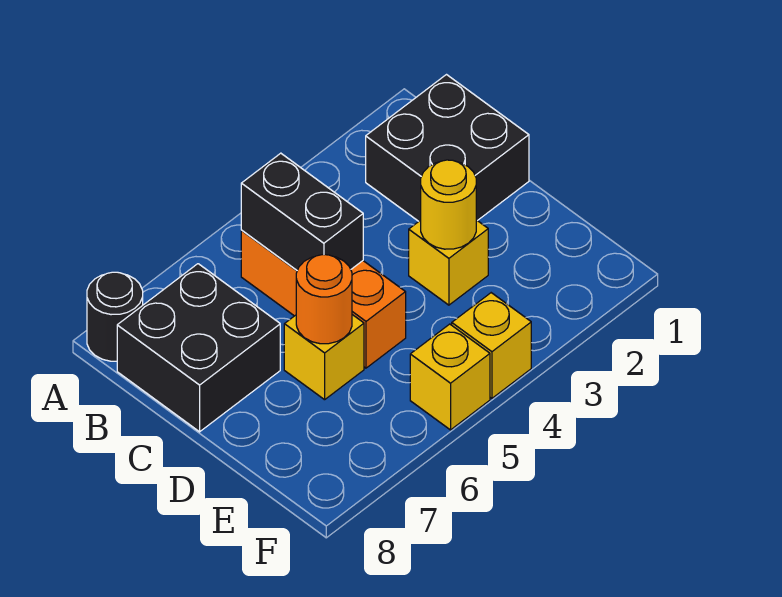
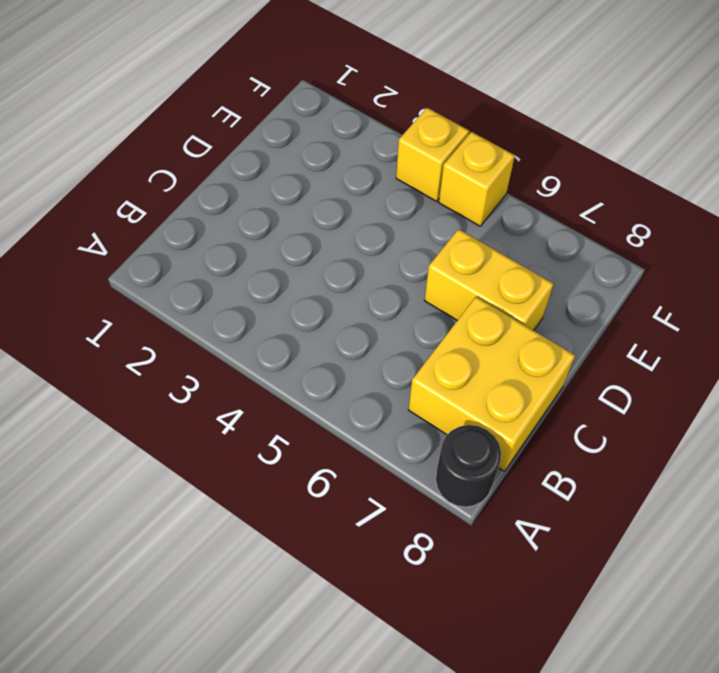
yellow brick B7:C8 level 1 -> black brick B7:C8 level 1
yellow brick D6:D7 level 1 -> yellow brick D6 level 1
none -> black brick B1:C2 level 1
none -> orange brick B5:D5 level 1

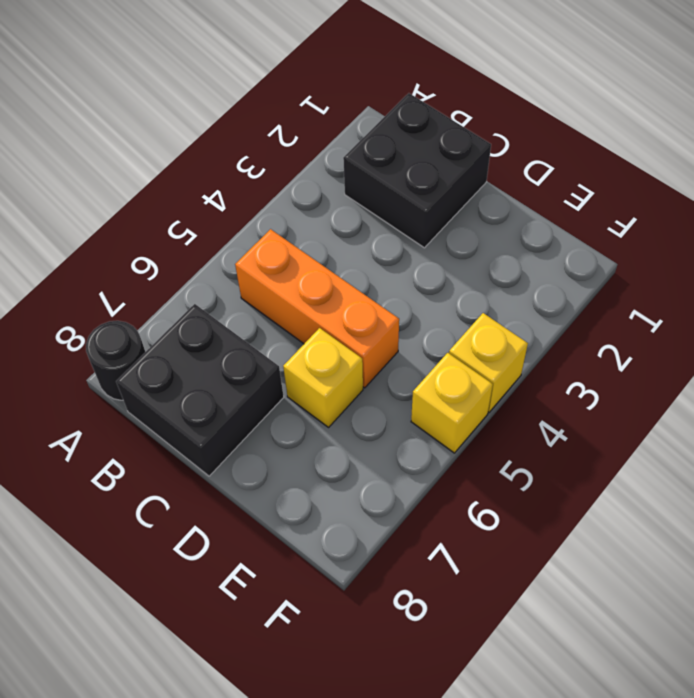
none -> yellow brick D3 level 1
none -> black brick B5:C5 level 2

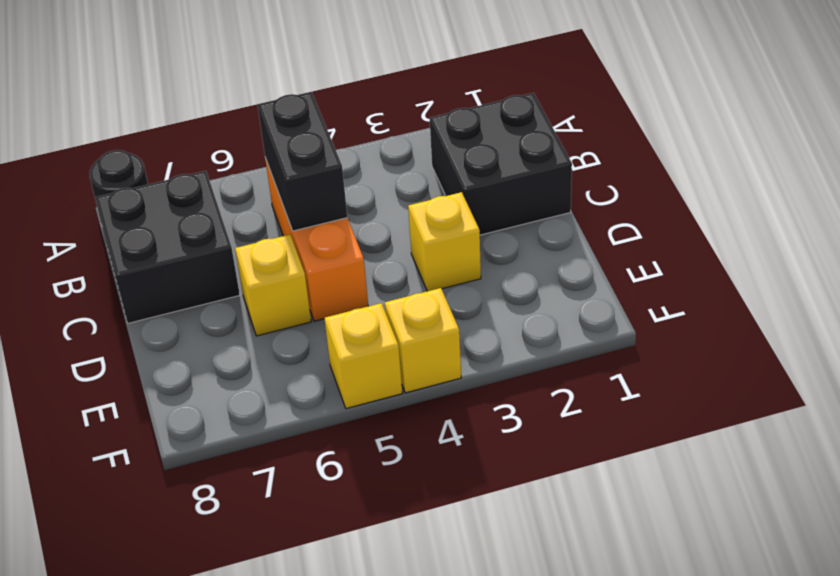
none -> yellow round brick D3 level 2
none -> orange round brick D6 level 2

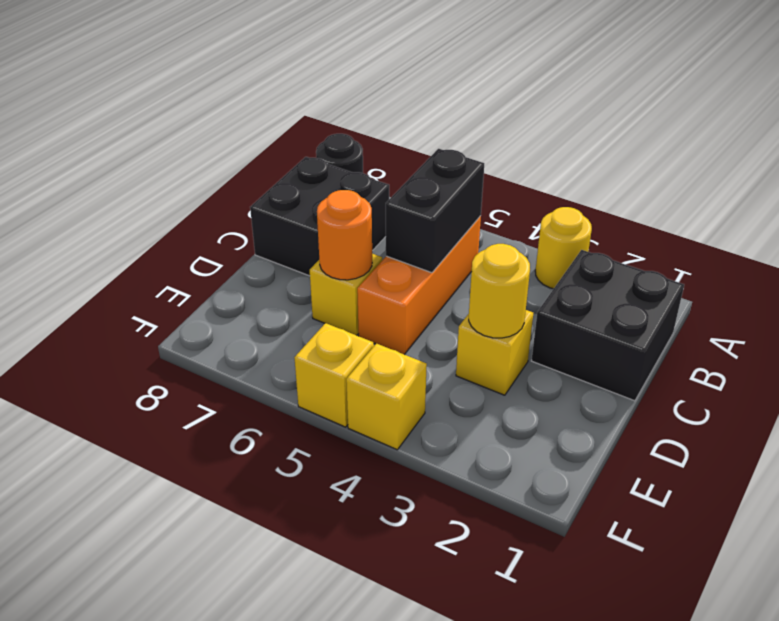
yellow round brick A3 level 1 -> none

